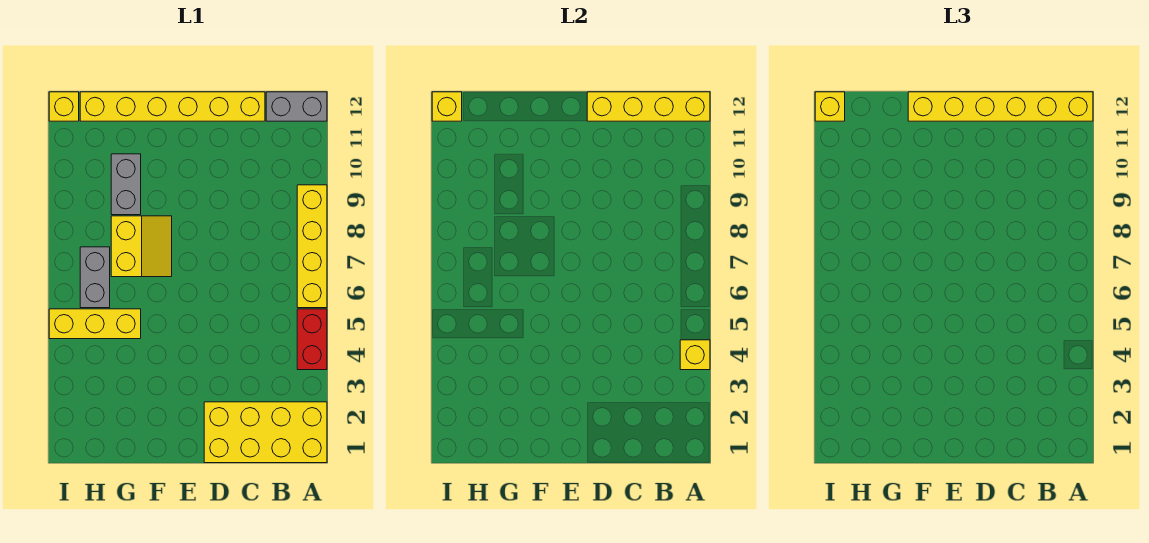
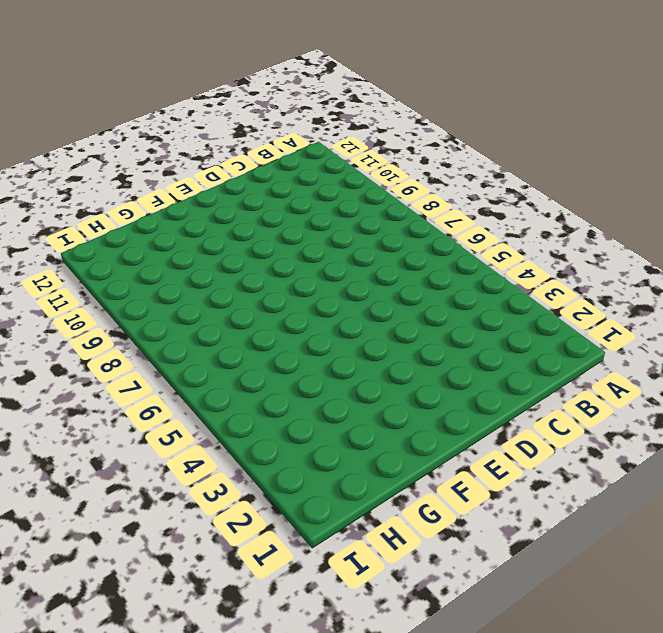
none -> yellow brick A1:D2 level 1
none -> red brick A4:A5 level 1
none -> yellow brick A6:A9 level 1

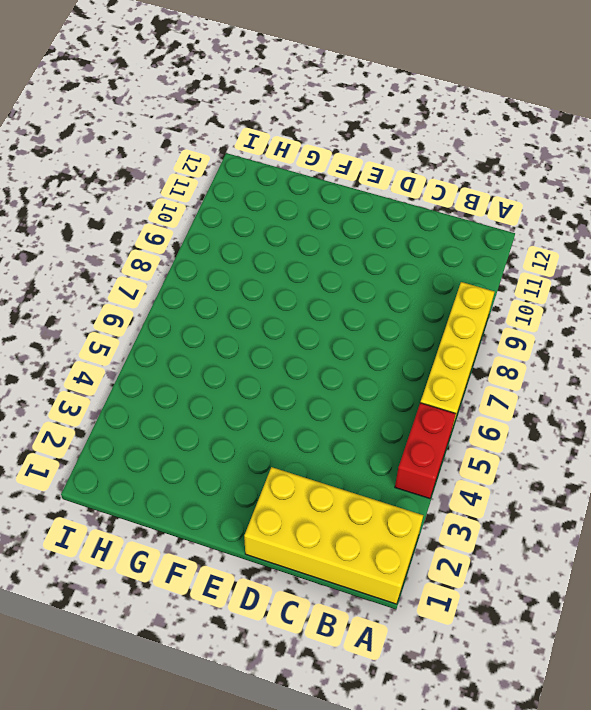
none -> grey brick A12:B12 level 1
none -> yellow brick C12:H12 level 1
none -> yellow slope F7:G8 level 1 top G

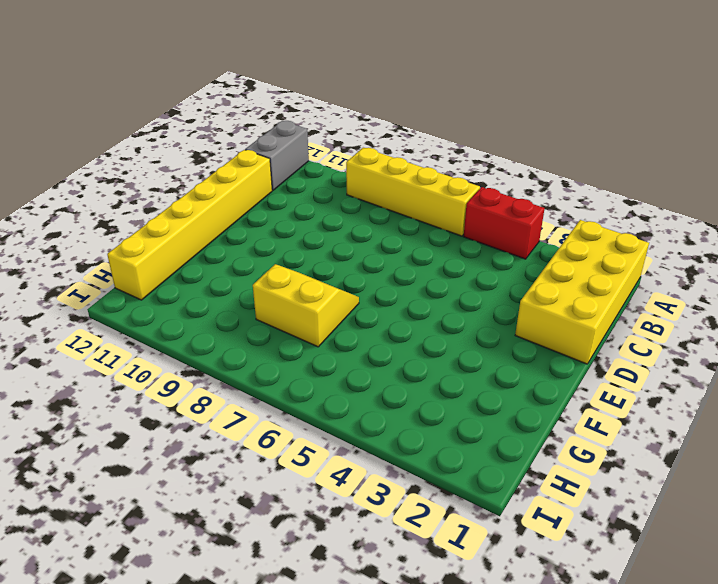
none -> yellow brick G5:I5 level 1
none -> grey brick G9:G10 level 1
none -> grey brick H6:H7 level 1

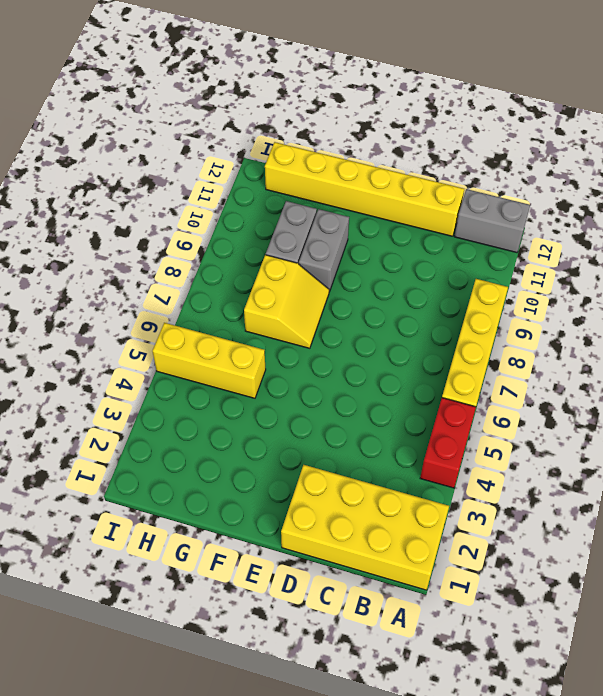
grey brick F9:F10 level 1 -> grey brick H6:H7 level 1
none -> yellow brick I12 level 1
none -> yellow brick A4 level 2
none -> yellow brick A12:D12 level 2

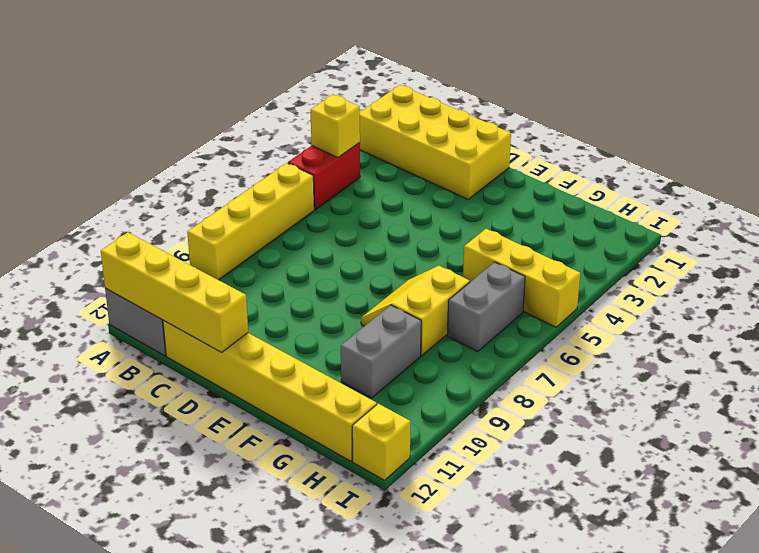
none -> yellow brick I12 level 2
none -> yellow brick A12:F12 level 3
none -> yellow brick I12 level 3

